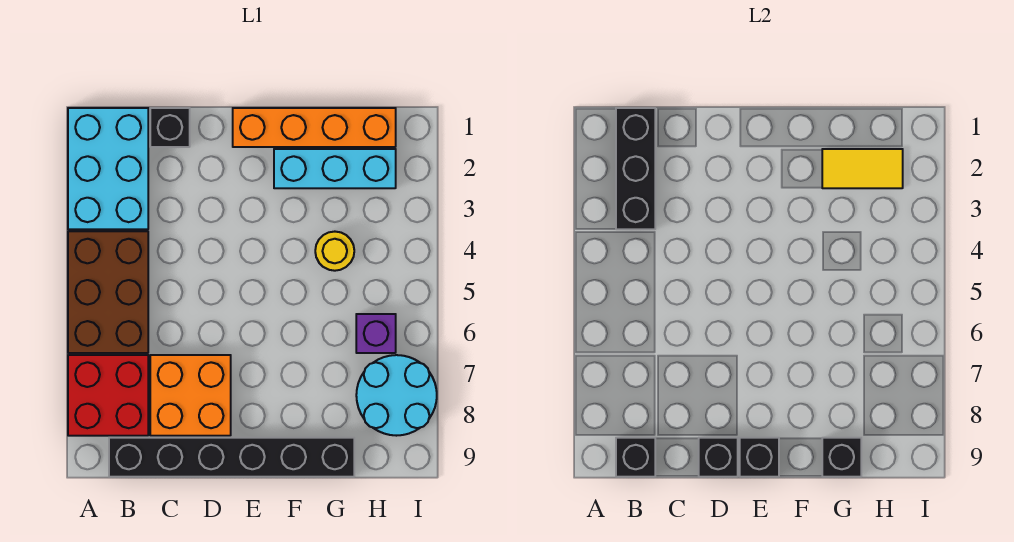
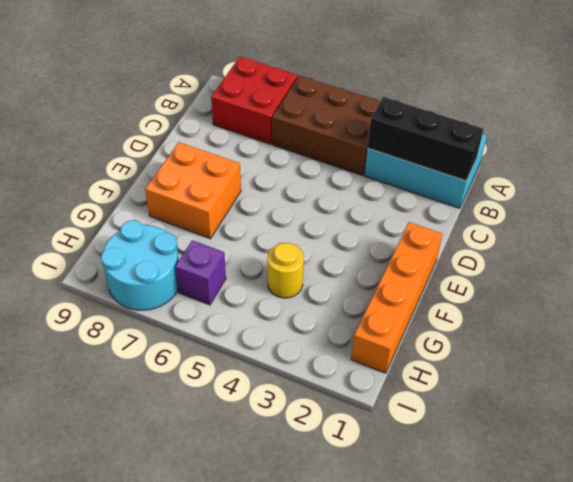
orange brick E7:F8 level 1 -> orange brick C7:D8 level 1
none -> black brick B9:G9 level 1
none -> black brick C1 level 1
none -> cyan brick F2:H2 level 1

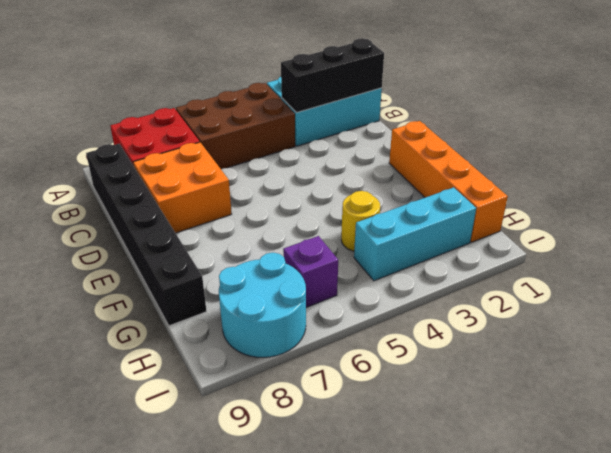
cyan brick H2:H4 level 1 -> cyan brick F2:H2 level 1
none -> black brick C1 level 1
none -> black brick B9 level 2
none -> black brick D9 level 2

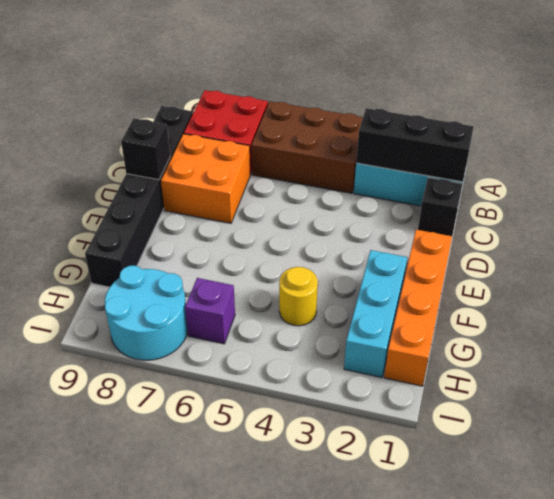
none -> black brick B9 level 2
none -> black brick E9 level 2
none -> yellow tile G2:H2 level 2

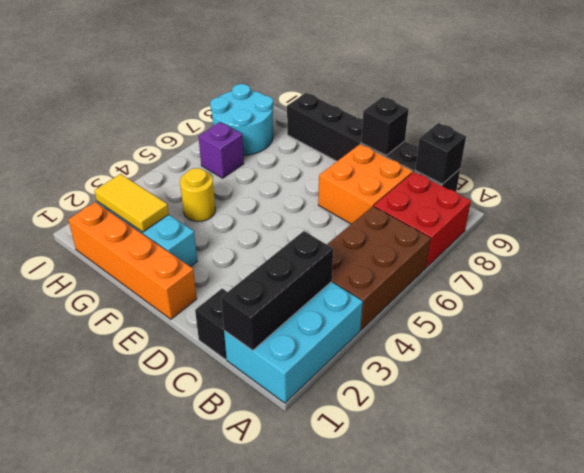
none -> black brick E9 level 2
none -> black brick G9 level 2

